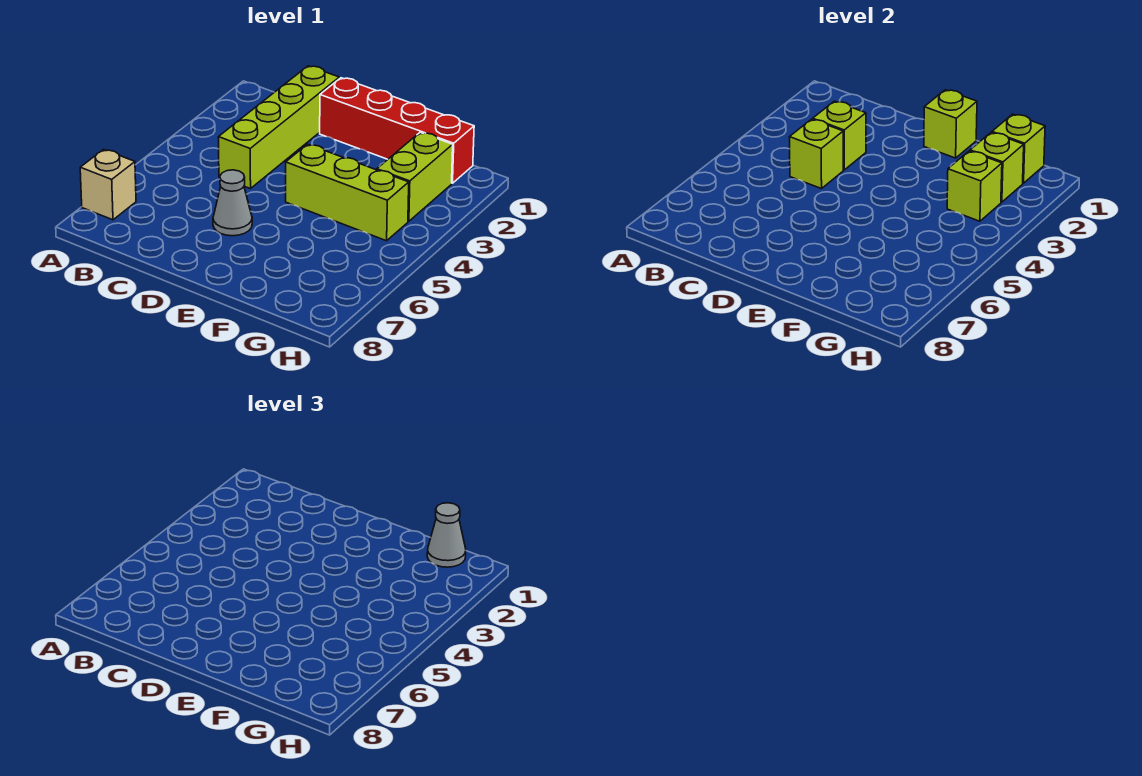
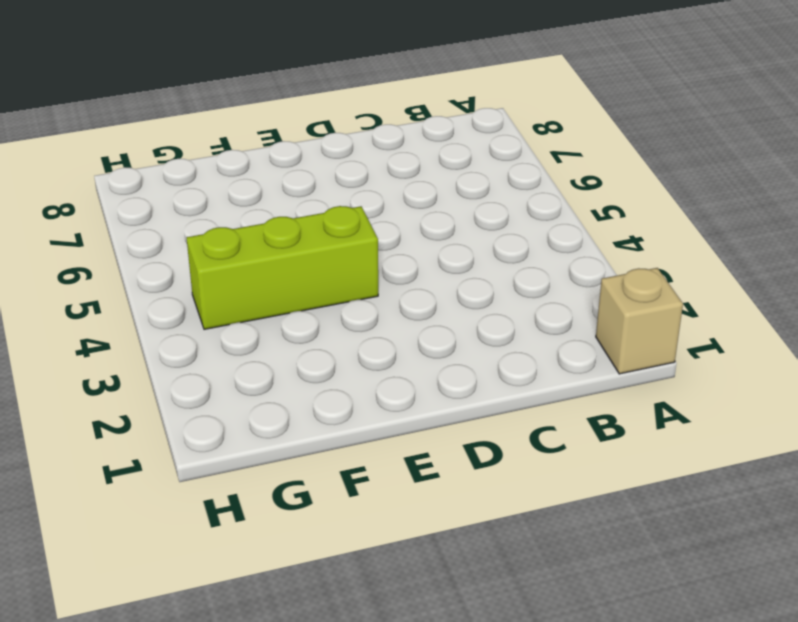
tan brick A1 level 1 -> tan brick A7 level 1
none -> lime brick C1:C4 level 1
none -> red brick D1:G1 level 1
none -> grey cone D6 level 1

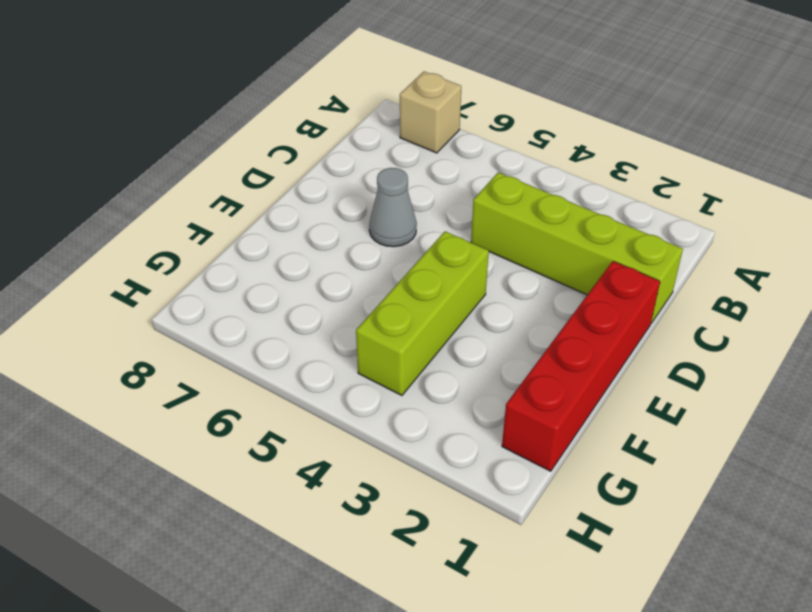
none -> lime brick G2:G3 level 1
none -> lime brick C3 level 2
none -> lime brick C4 level 2

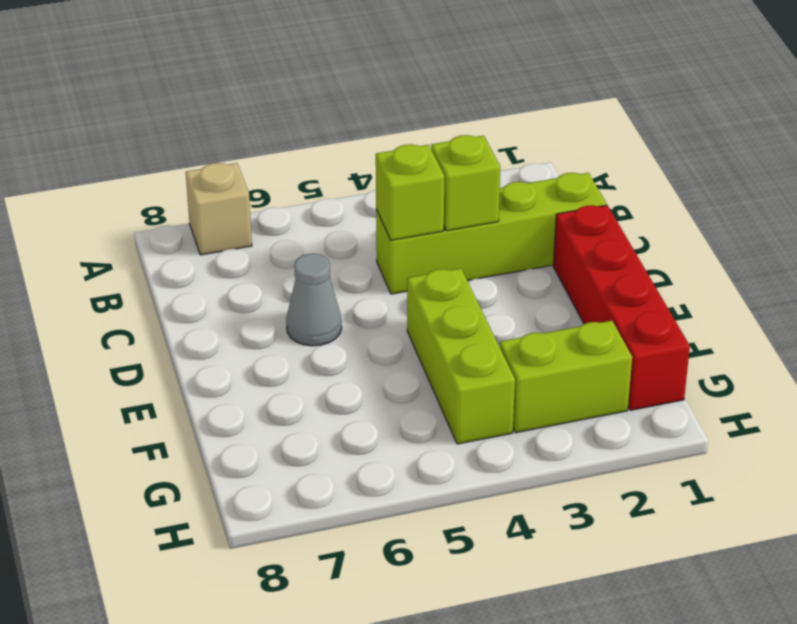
none -> lime brick E1 level 2
none -> lime brick G1 level 2
none -> lime brick G2 level 2

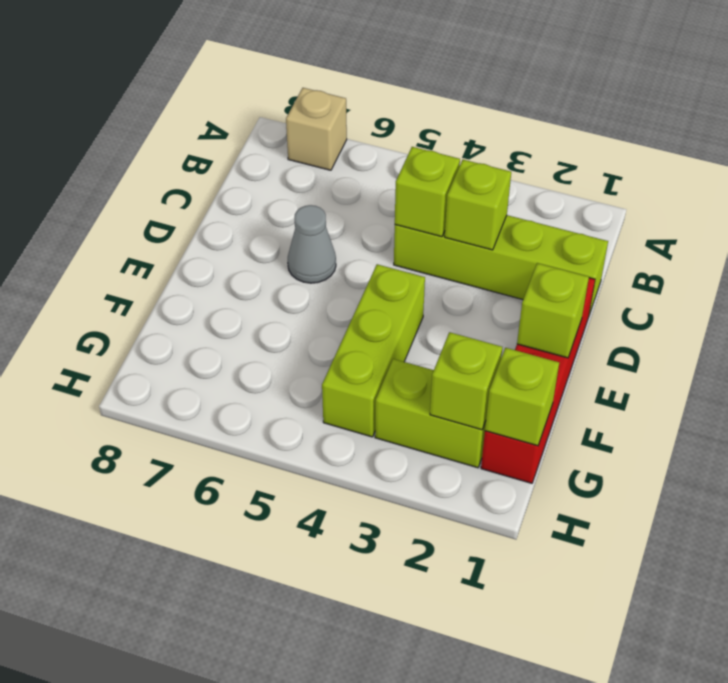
none -> lime brick G3 level 2
none -> grey cone G1 level 3

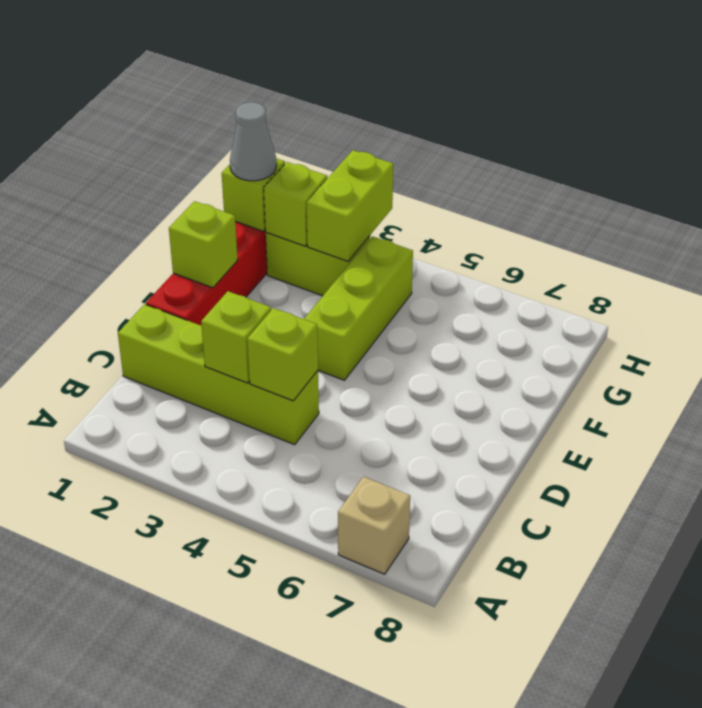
lime brick G3:H3 level 2 -> lime brick G3 level 2
none -> grey cone D6 level 1

